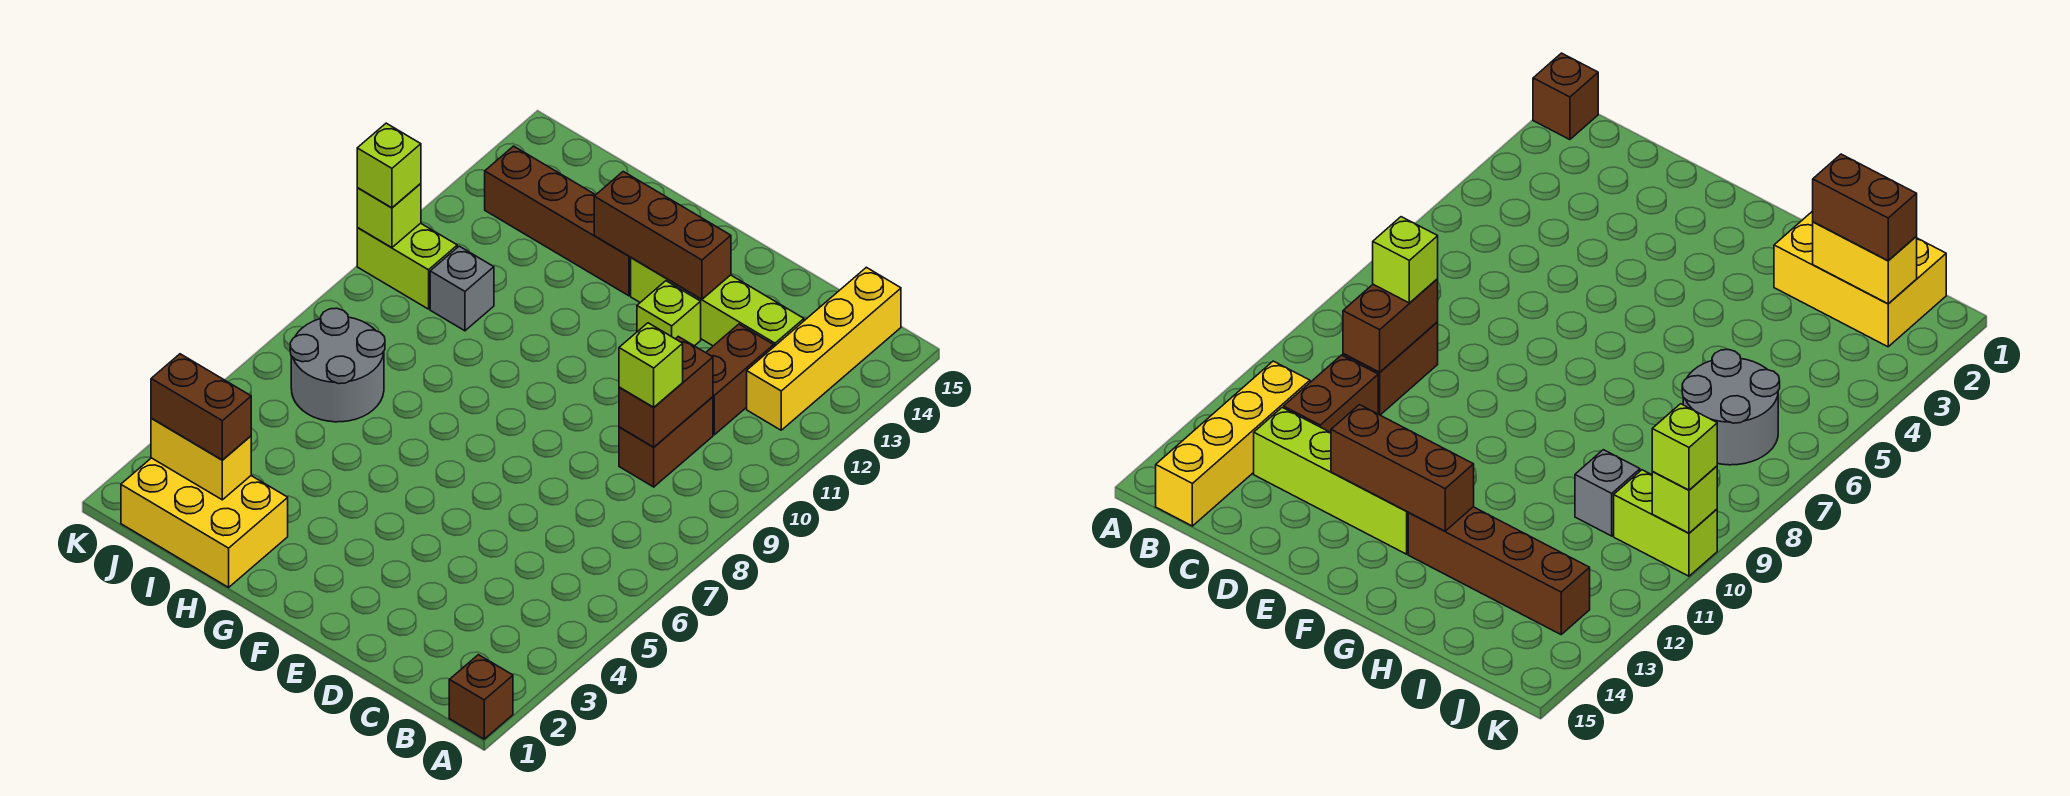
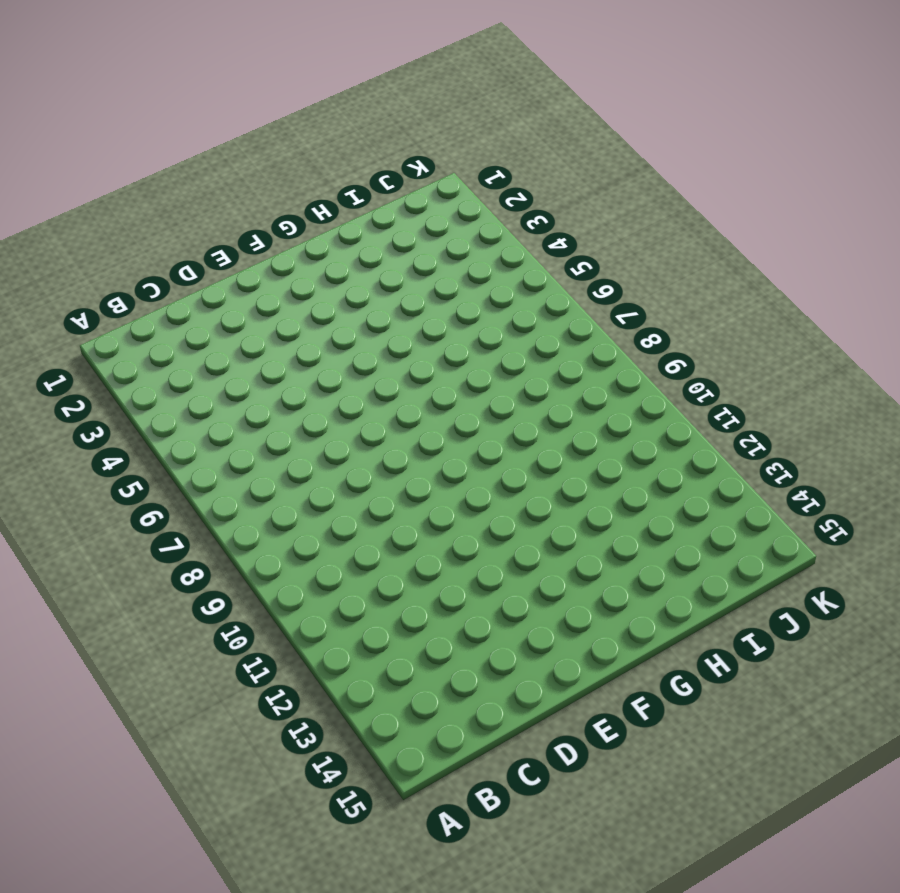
none -> brown brick A1 level 1
none -> yellow brick B12:B15 level 1
none -> brown brick C9:C10 level 1

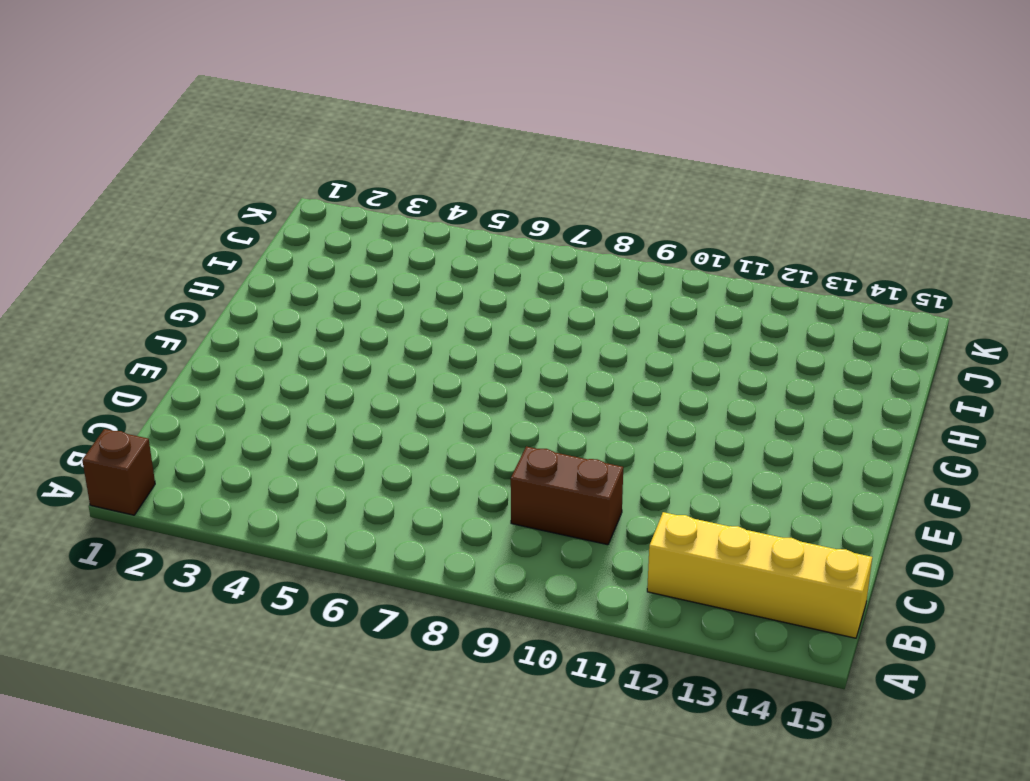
none -> brown brick C11:C12 level 1
none -> lime brick C13:F13 level 1
none -> lime brick E12 level 1

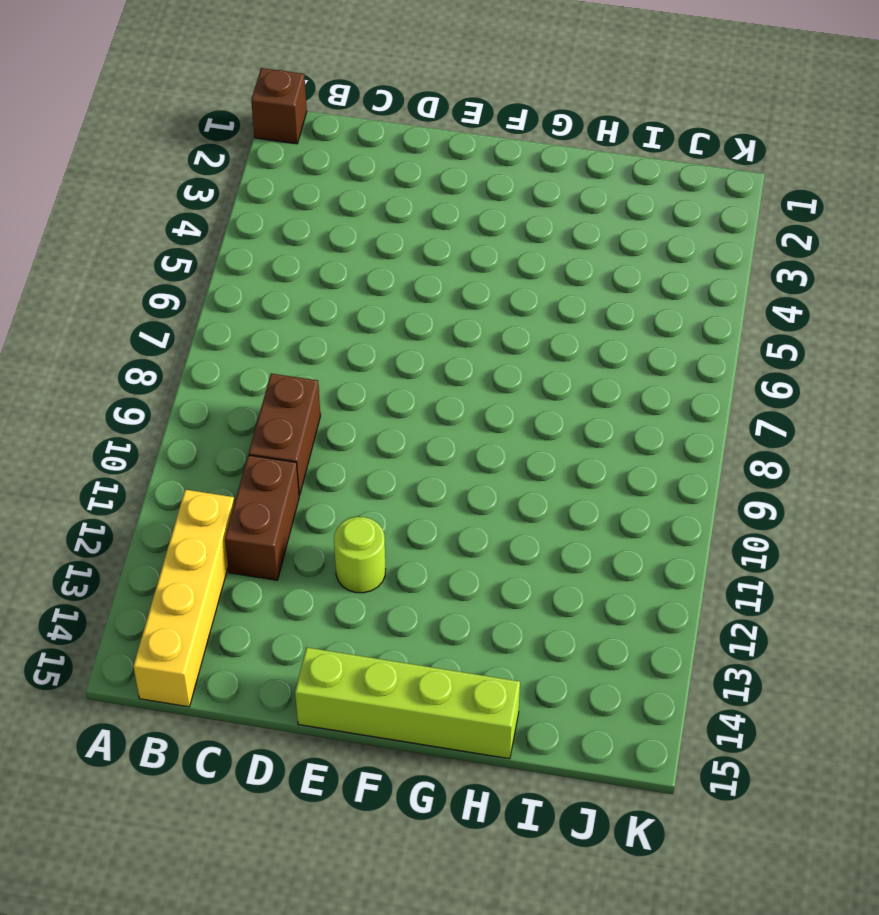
lime round brick E12 level 1 -> lime brick E12 level 1
lime brick E15:H15 level 1 -> lime brick C13:F13 level 1
none -> brown brick G13:J13 level 1
none -> yellow brick H1:J2 level 1
none -> grey round brick I6:J7 level 1

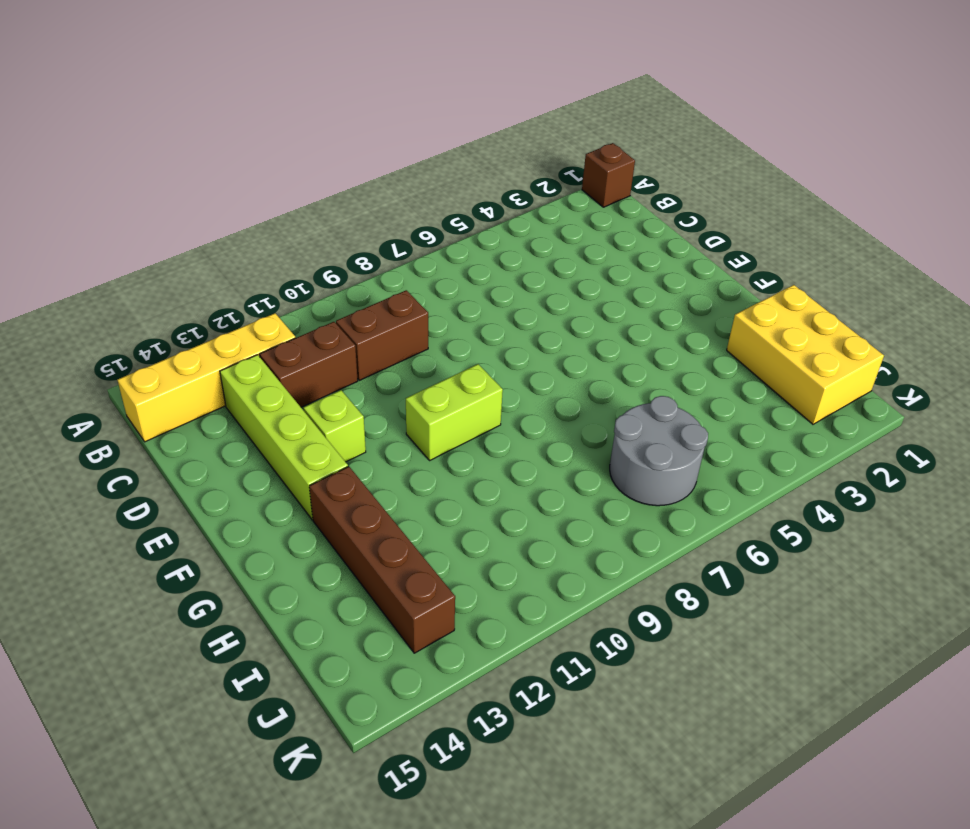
lime brick F9:F10 level 1 -> lime brick J10:K10 level 1
none -> grey brick I10 level 1
none -> brown brick C9:C10 level 2
none -> brown brick E13:G13 level 2

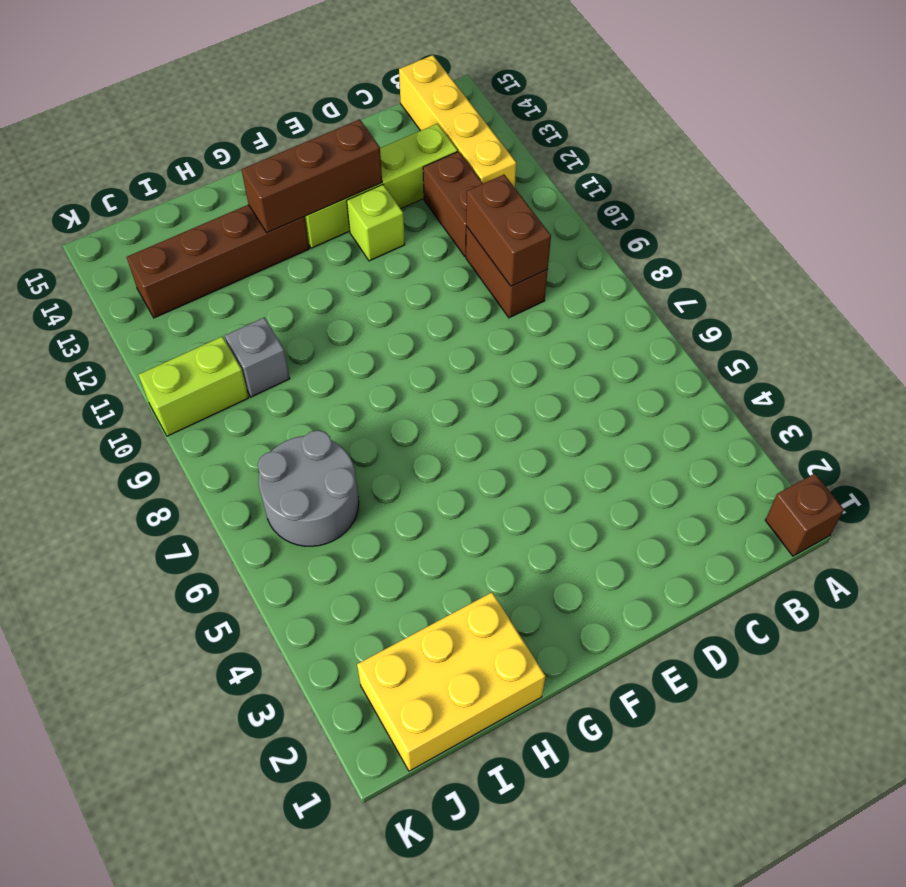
none -> yellow brick I2:J2 level 2
none -> lime brick K10 level 2
none -> lime brick C9 level 3

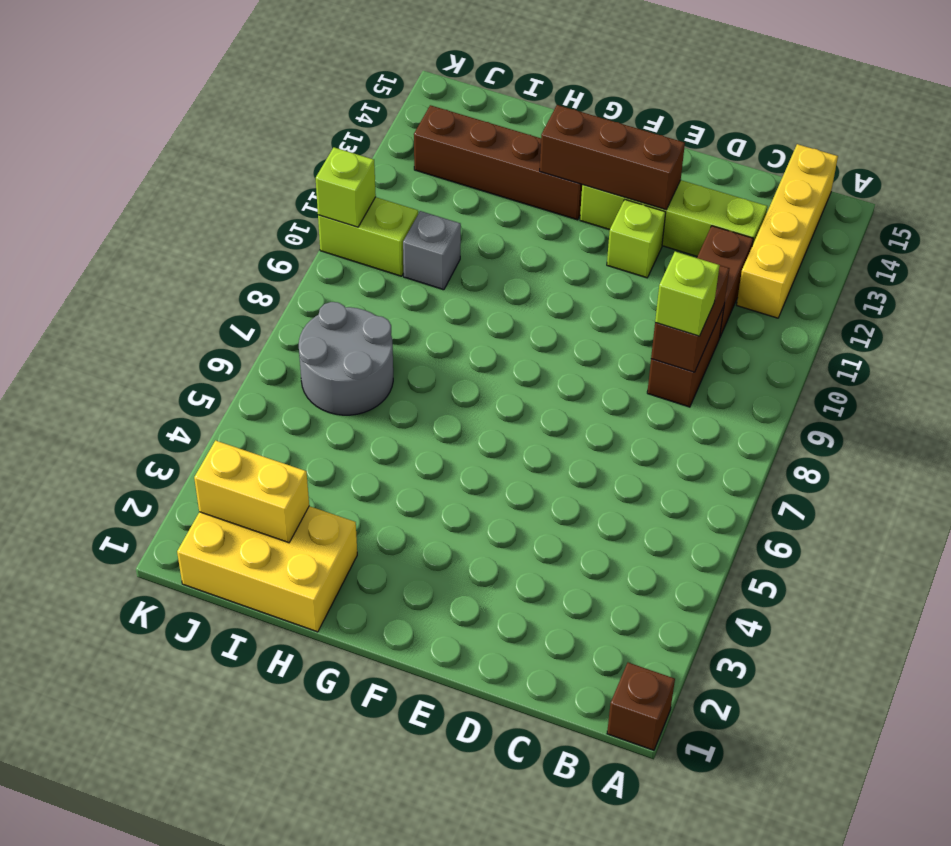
none -> brown brick I2:J2 level 3
none -> lime brick K10 level 3

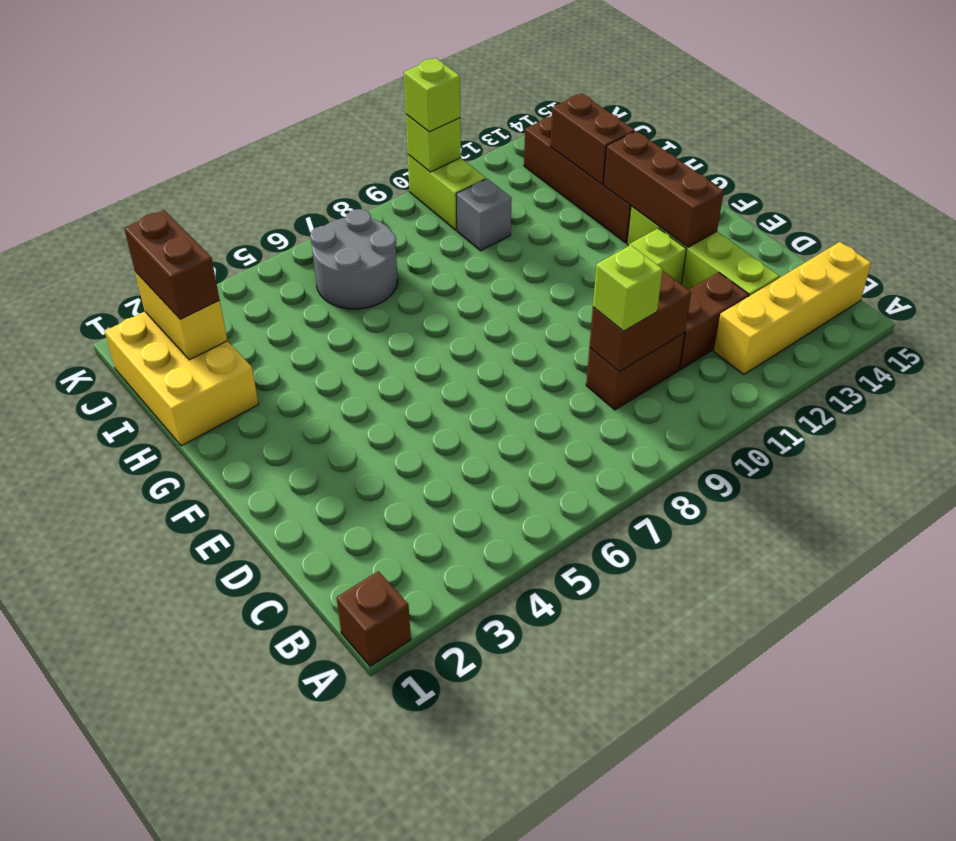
brown brick H13:I13 level 2 -> none

